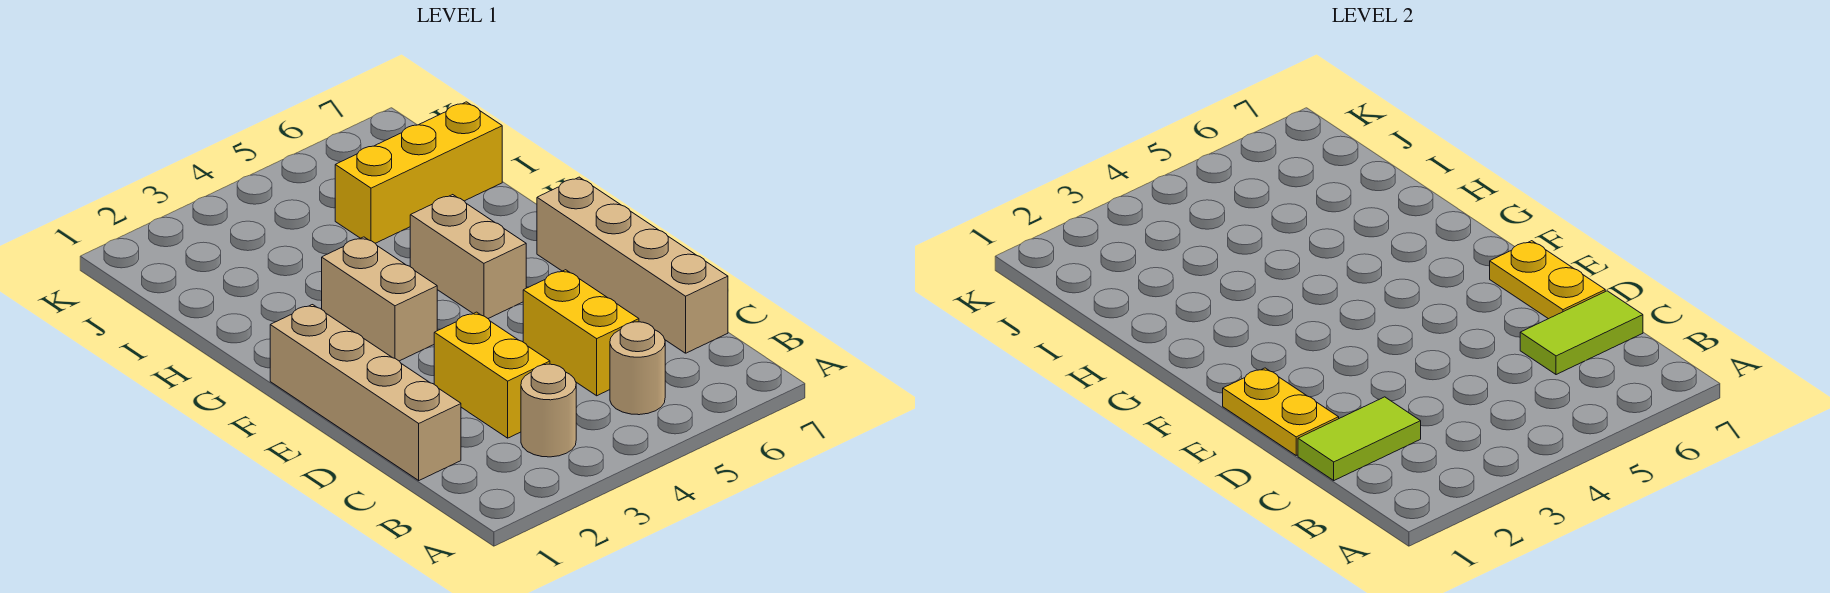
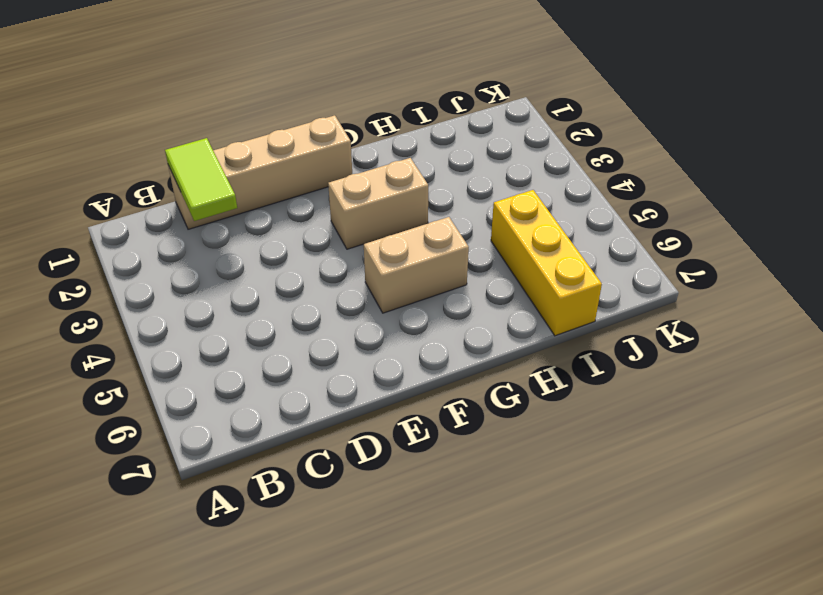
none -> tan round brick B3 level 1
none -> tan round brick B5 level 1
none -> yellow brick C3:D3 level 1

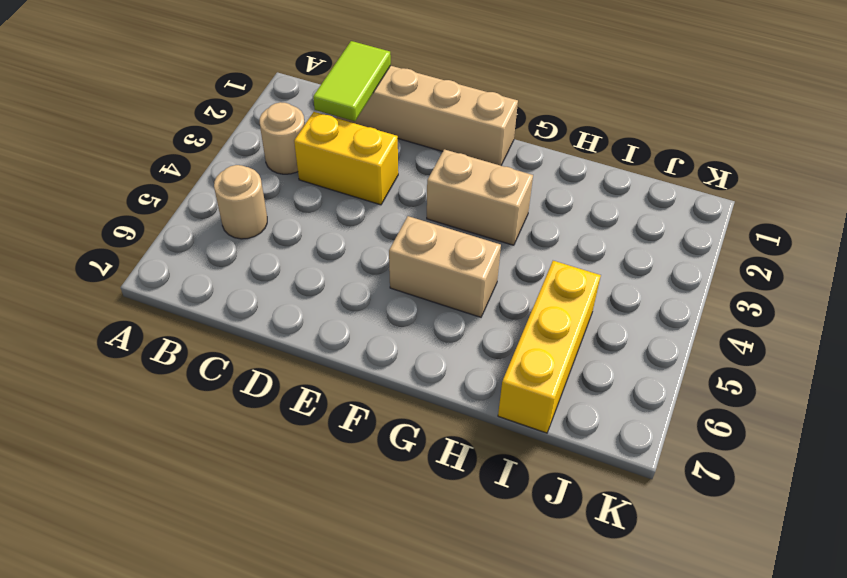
none -> yellow brick C5:D5 level 1
none -> tan brick C7:F7 level 1
none -> lime tile C6:C7 level 2

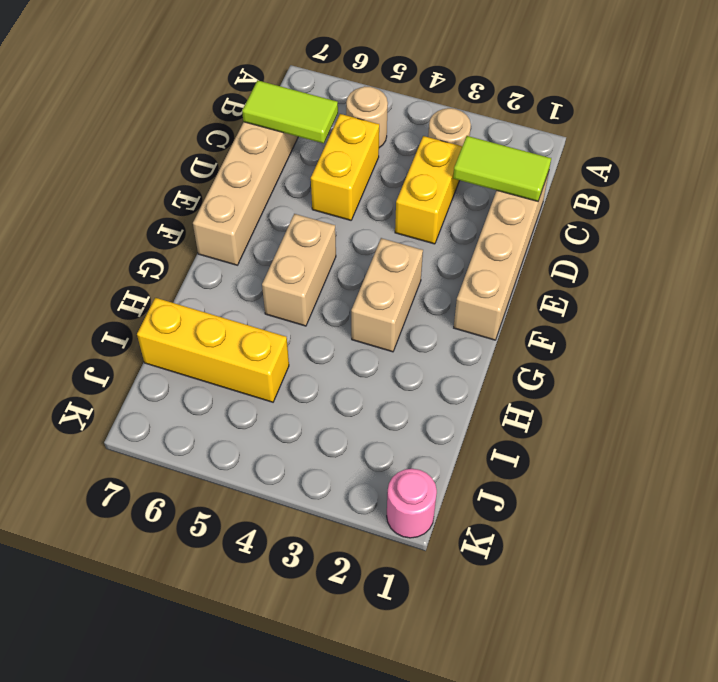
pink round brick K1 level 1 -> none
none -> yellow plate D1:E1 level 2
none -> yellow plate D7:E7 level 2

